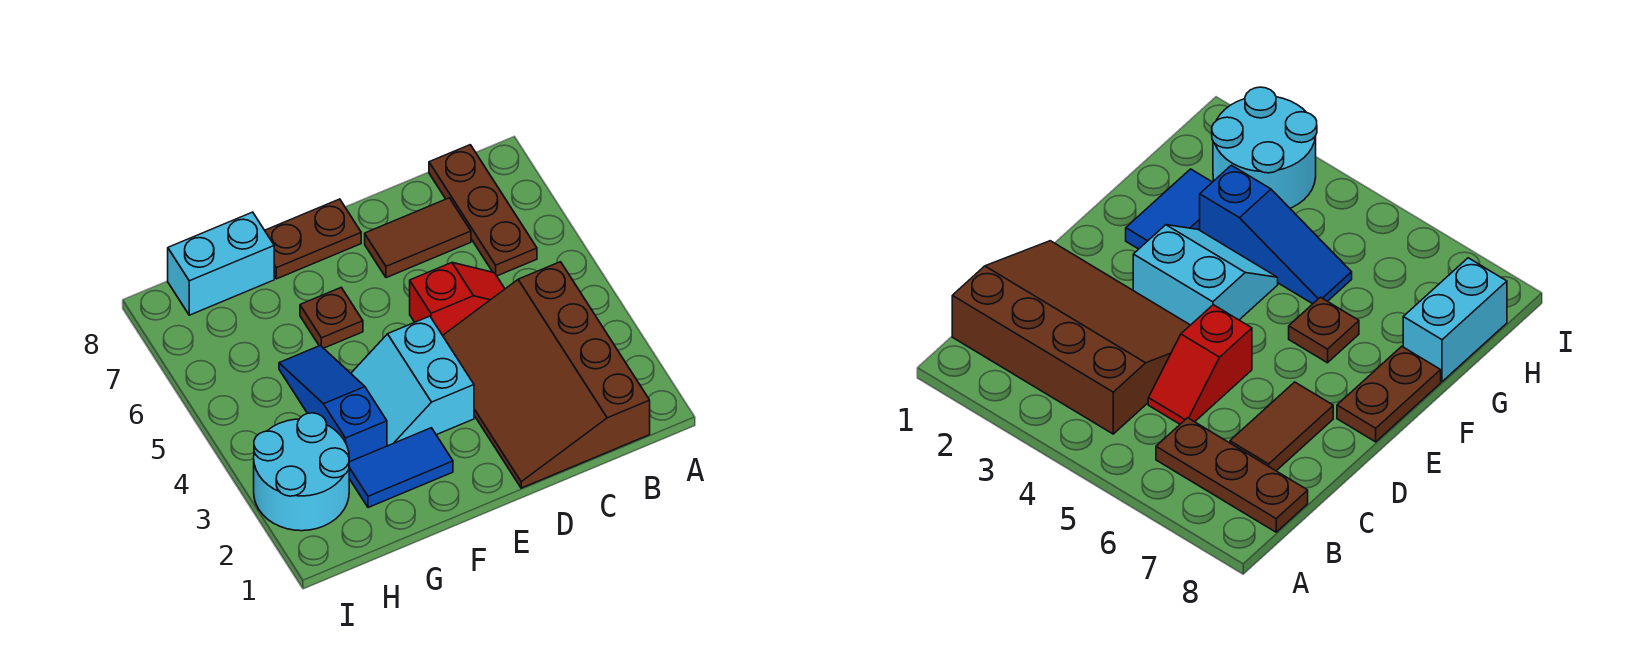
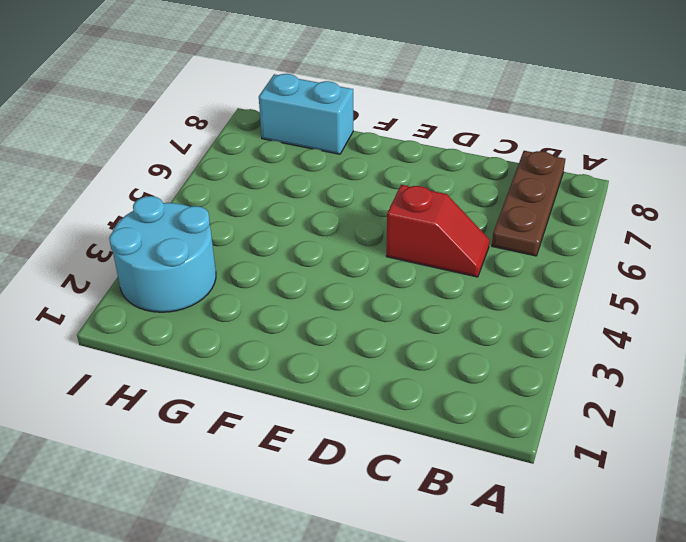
none -> brown slope B1:D4 level 1 top B
none -> brown tile C7:D7 level 1

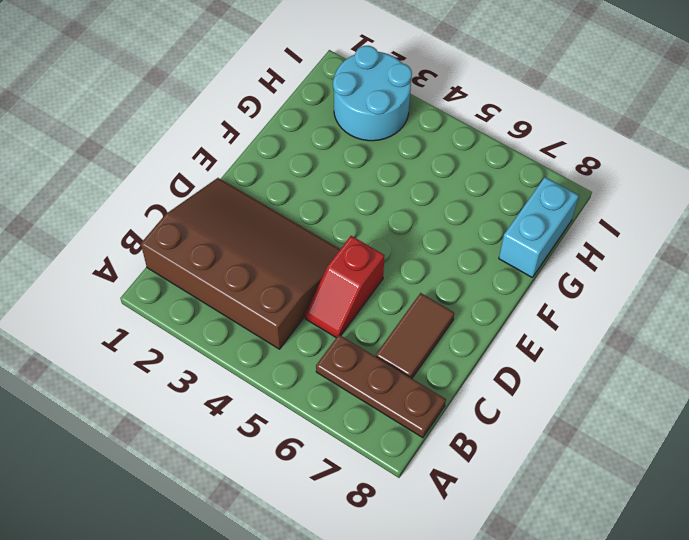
none -> cyan slope E3:F4 level 1 top E
none -> brown plate E8:F8 level 1

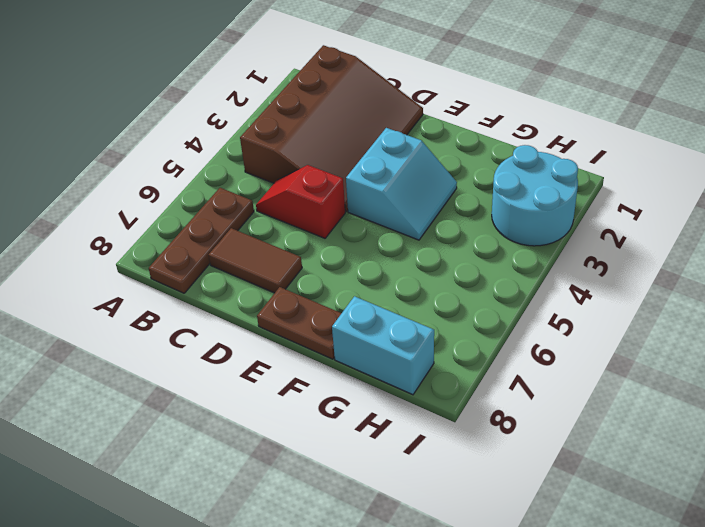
none -> blue tile F2:G2 level 1
none -> brown plate F6 level 1

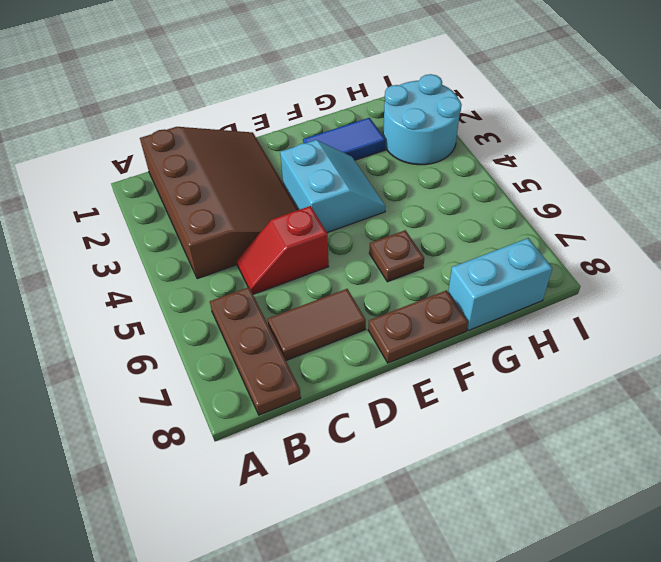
none -> blue slope G3:G5 level 1 top 3

